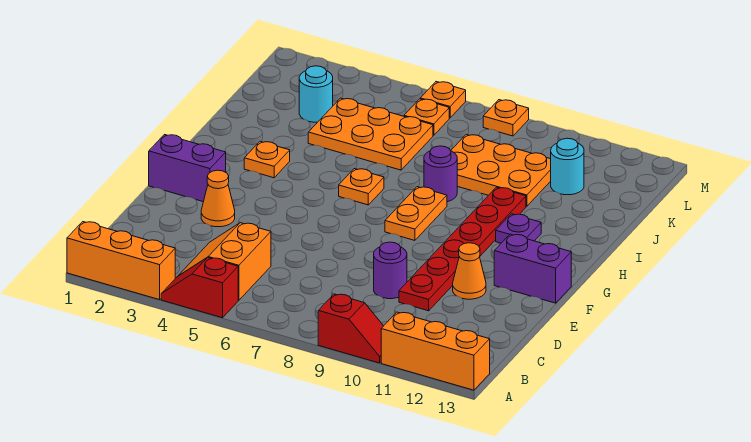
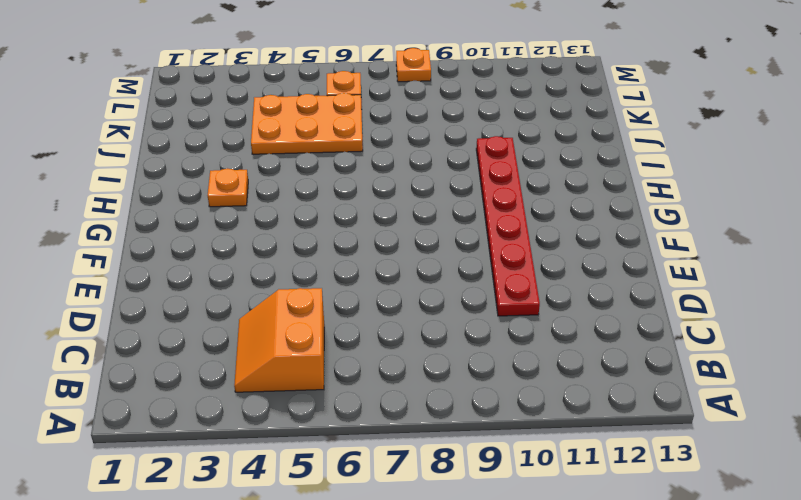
none -> orange brick A1:A3 level 1
none -> red slope A4:A5 level 1 top 5
none -> red slope A9:A10 level 1 top 9

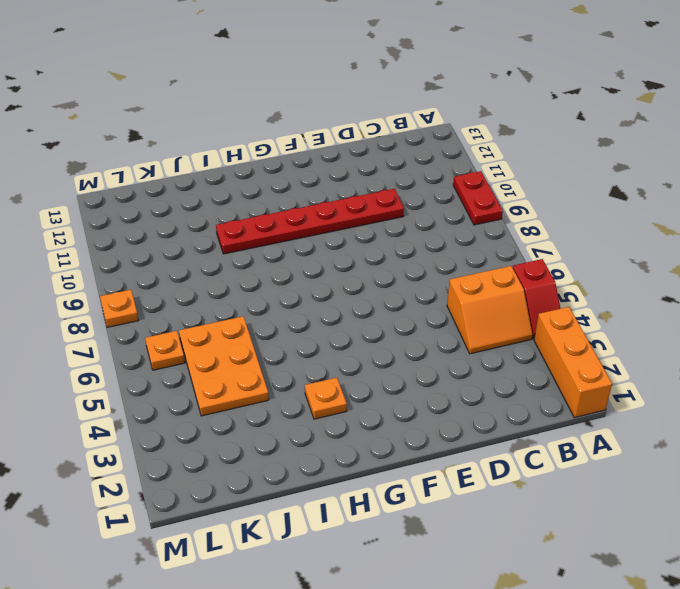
red plate A9:A10 level 1 -> red slope A9:A10 level 1 top 9
none -> orange brick A11:A13 level 1
none -> purple round brick D9 level 1
none -> orange cone E3 level 1

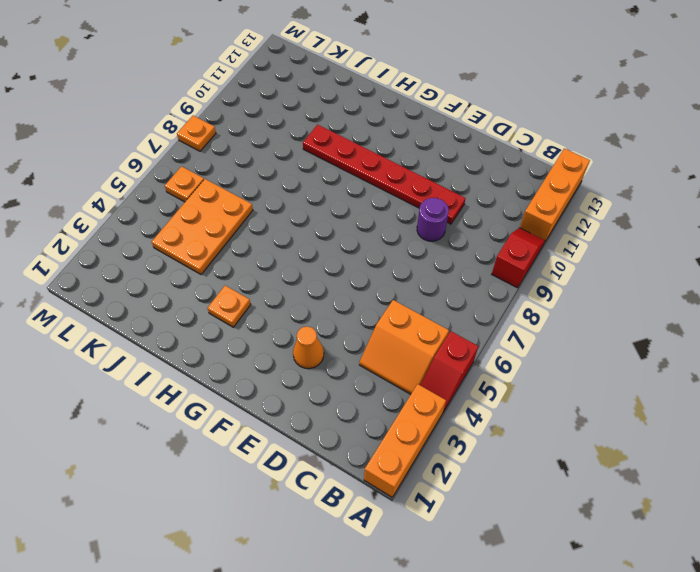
none -> orange cone E11 level 1
none -> purple brick F1:F2 level 1
none -> purple brick F12:F13 level 1

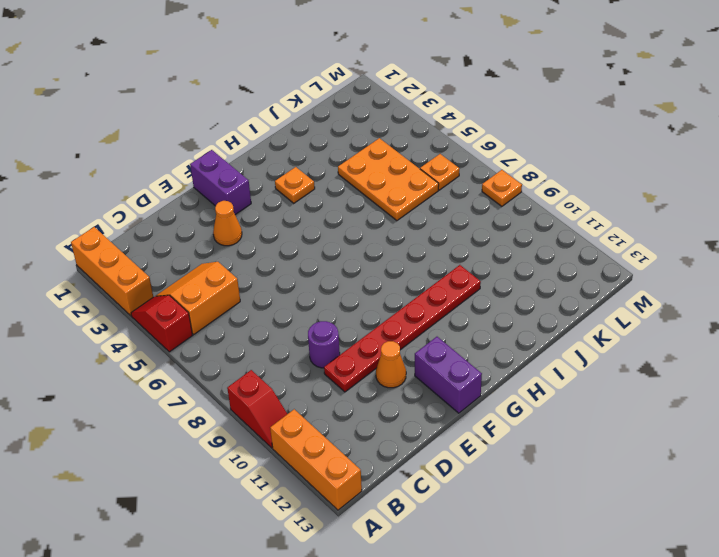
none -> orange plate G8:H8 level 1
none -> orange plate H6 level 1
none -> purple plate H11 level 1

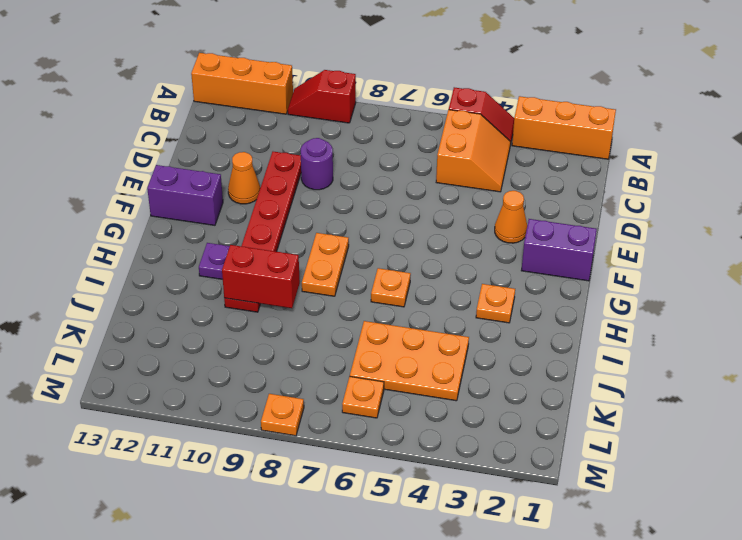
red brick I9:I10 level 2 -> none
none -> purple round brick I8 level 1
none -> orange plate J8:K10 level 1
none -> cyan round brick K3 level 1

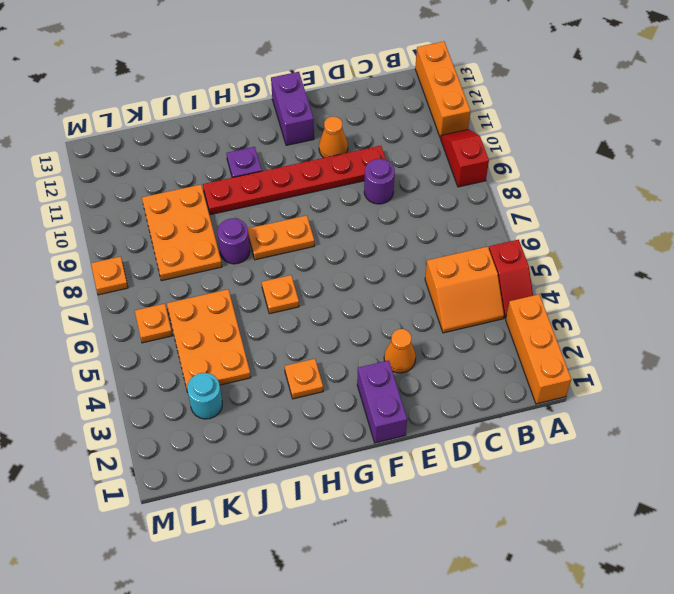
none -> cyan round brick K11 level 1
none -> orange plate M6 level 1

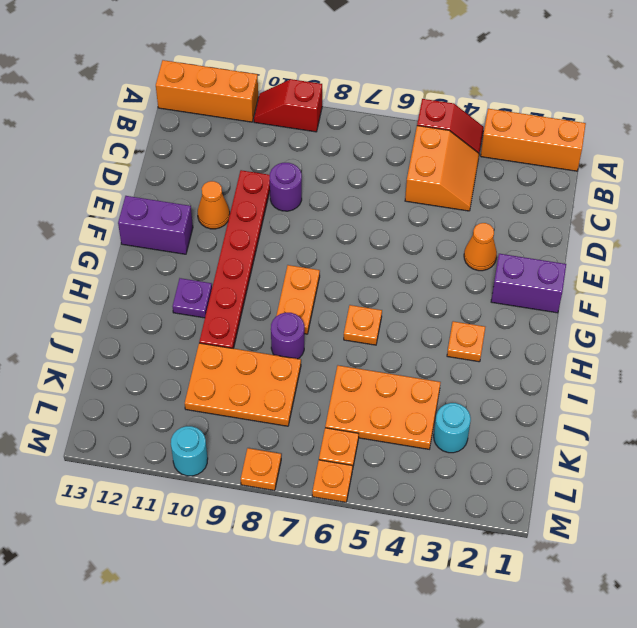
cyan round brick M10 level 1 -> cyan round brick K11 level 1

